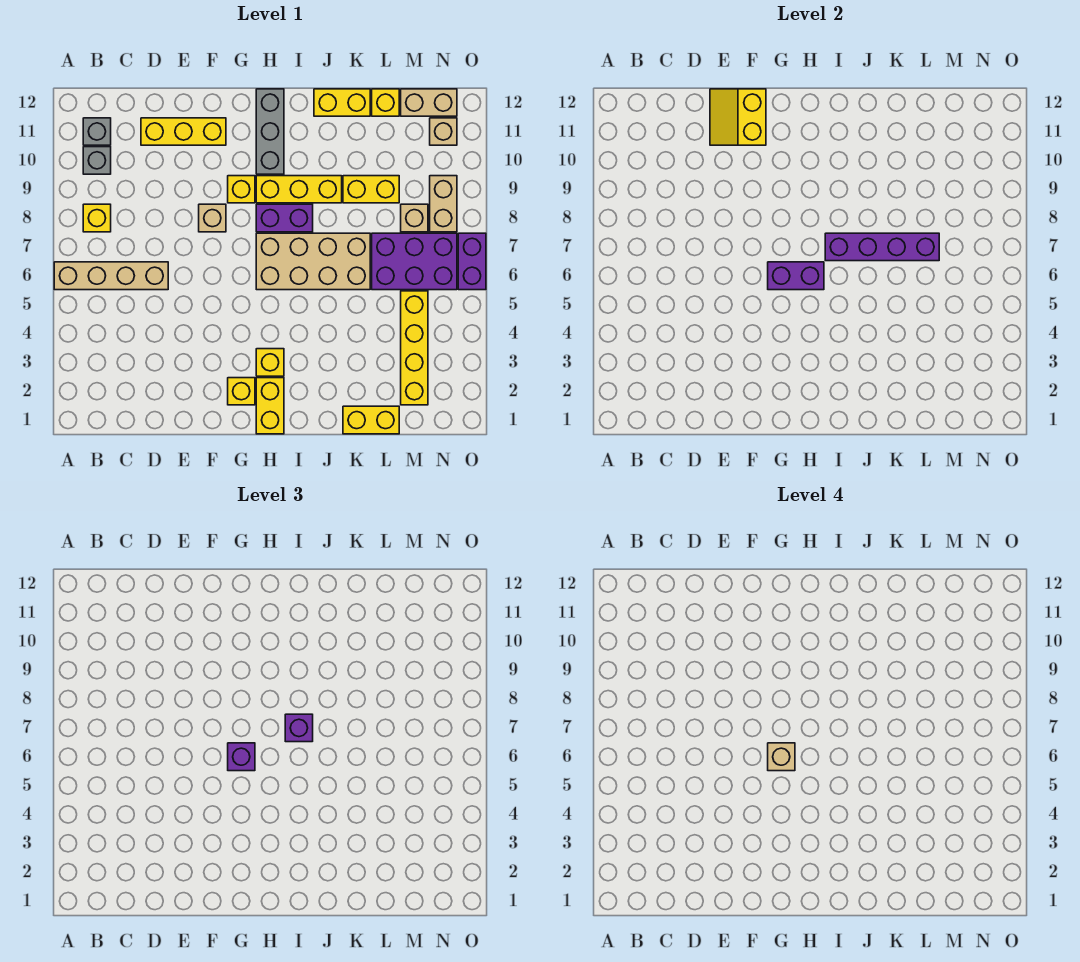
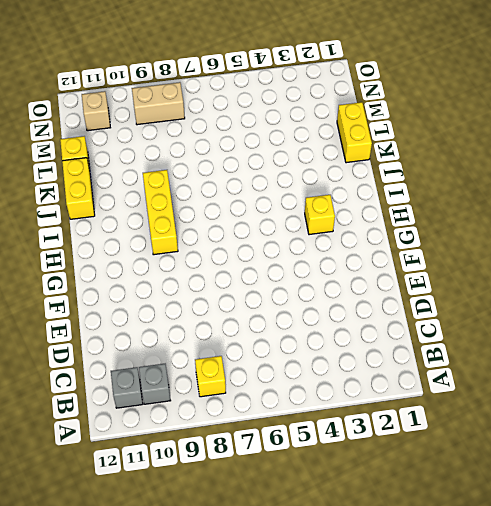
none -> tan brick A6:D6 level 1
none -> yellow brick D11:F11 level 1
none -> tan brick F8 level 1
none -> yellow brick G2 level 1

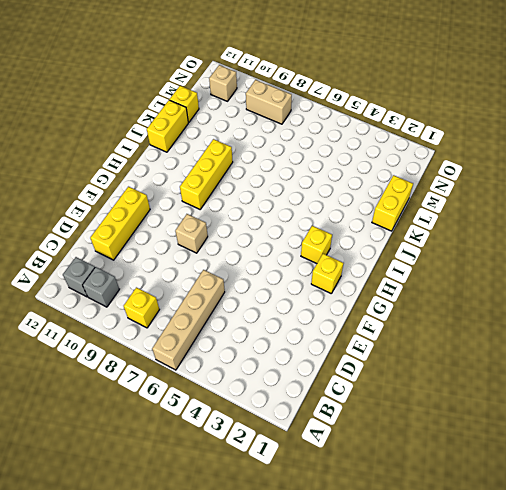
none -> yellow brick G9 level 1
none -> yellow brick H1:H2 level 1
none -> tan brick H6:K7 level 1
none -> purple brick H8:I8 level 1

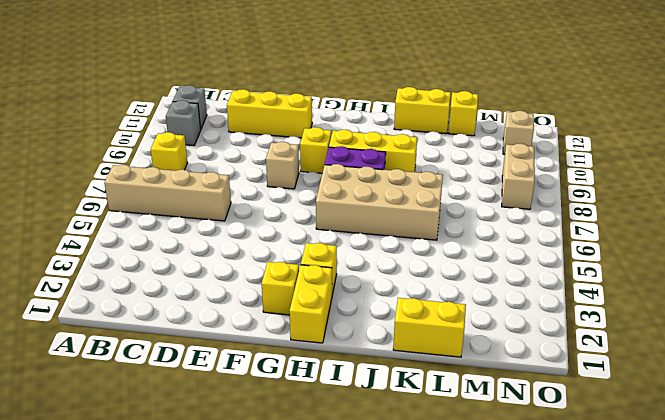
none -> grey brick H10:H12 level 1
none -> yellow brick K9:L9 level 1
none -> purple brick L6:N7 level 1
none -> yellow brick M2:M5 level 1

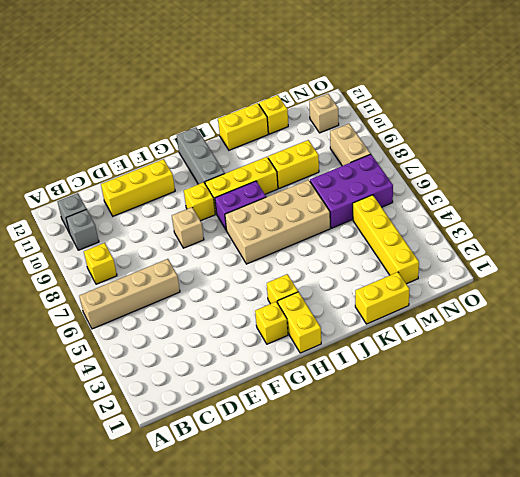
none -> tan brick M8 level 1
none -> tan brick M12:N12 level 1
none -> purple brick O6:O7 level 1
none -> yellow slope E11:F12 level 2 top F

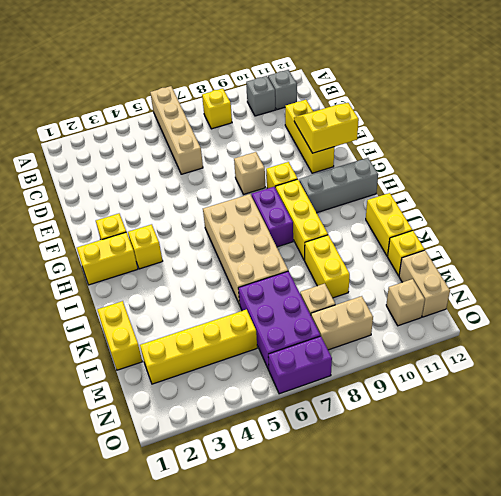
none -> purple brick G6:H6 level 2
none -> purple brick I7:L7 level 2
none -> purple brick G6 level 3
none -> purple brick I7 level 3

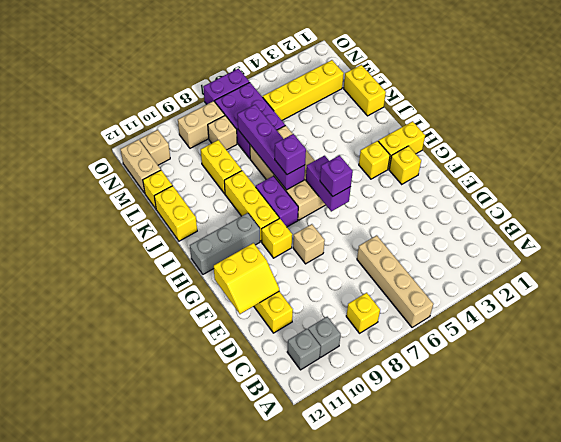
none -> tan brick G6 level 4

